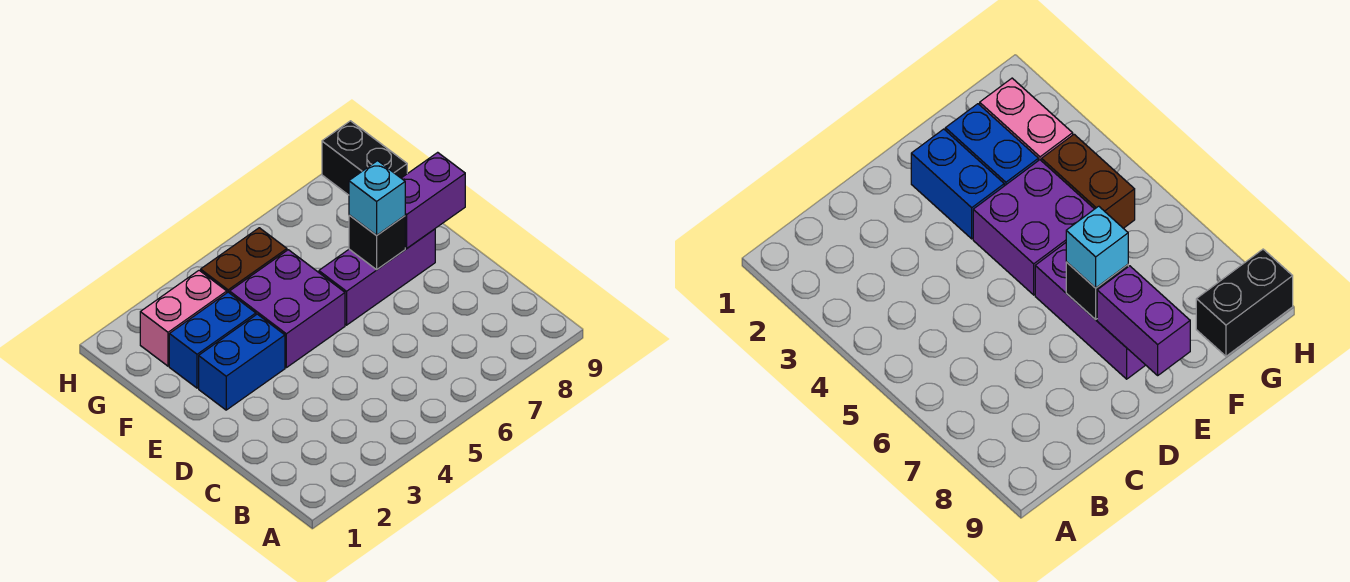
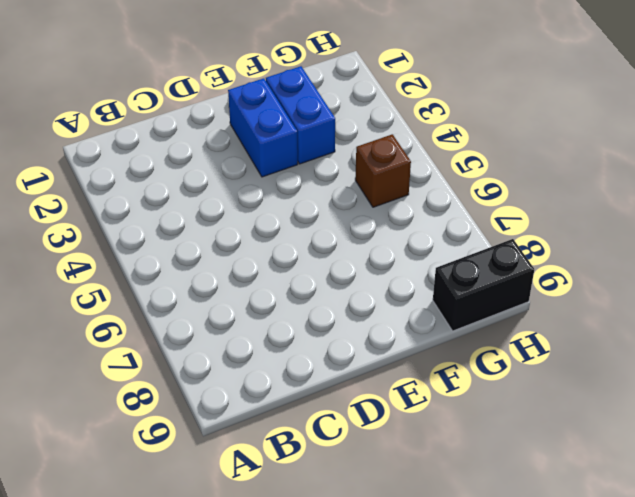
brown brick G5 level 1 -> brown brick G4:G5 level 1
none -> purple brick E4:F5 level 1
none -> purple brick E6:E8 level 1

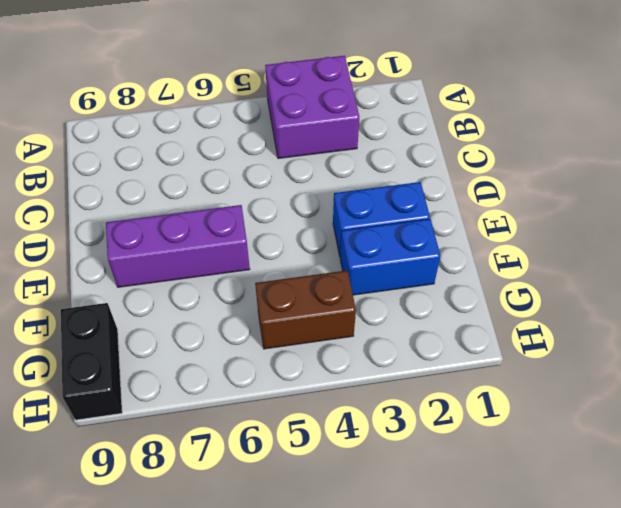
purple brick A3:B4 level 1 -> purple brick E4:F5 level 1
none -> pink brick G2:G3 level 1
none -> black brick E7 level 2

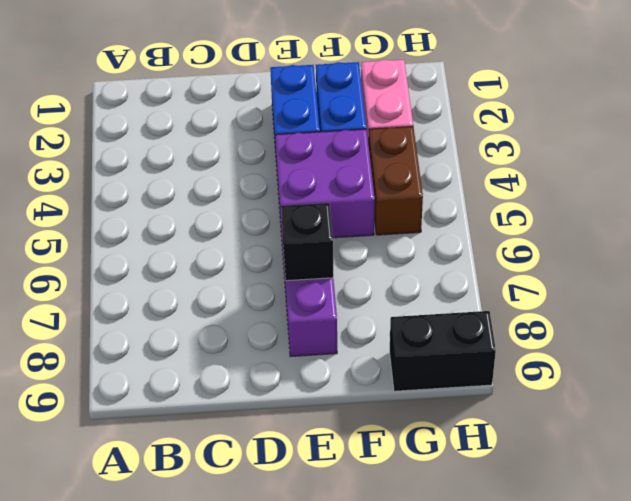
none -> purple brick E8:E9 level 2
none -> cyan brick E7 level 3

